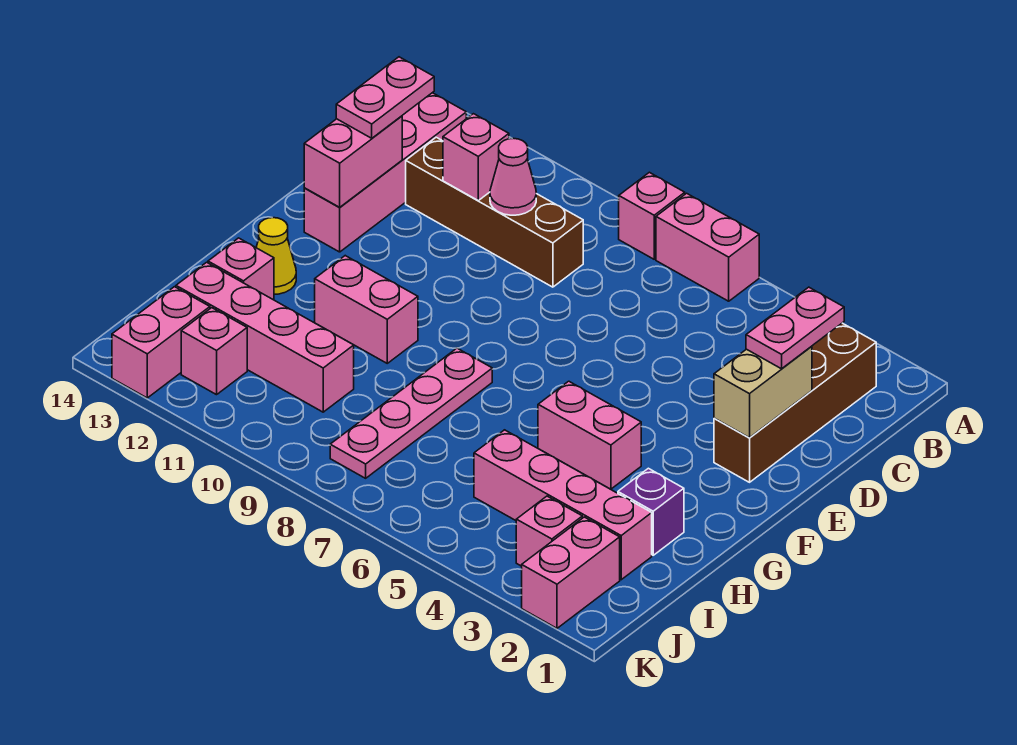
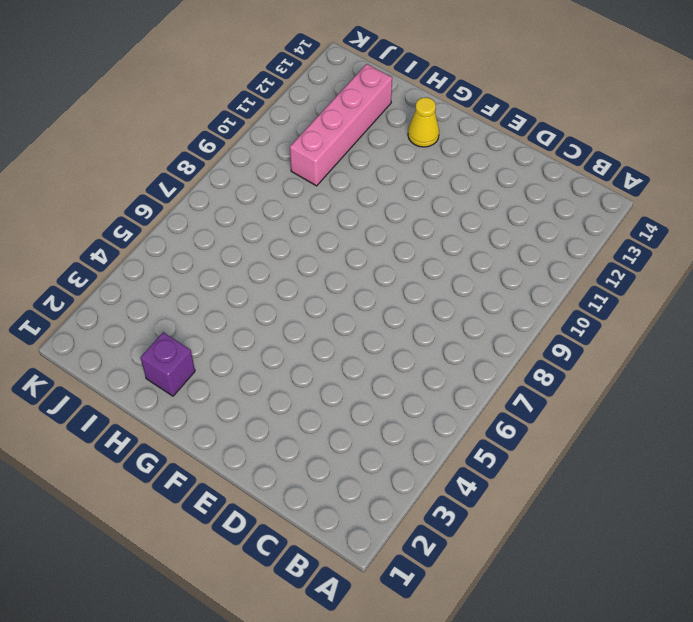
none -> pink brick A6:A7 level 1
none -> pink brick A8 level 1
none -> brown brick B2:E2 level 1

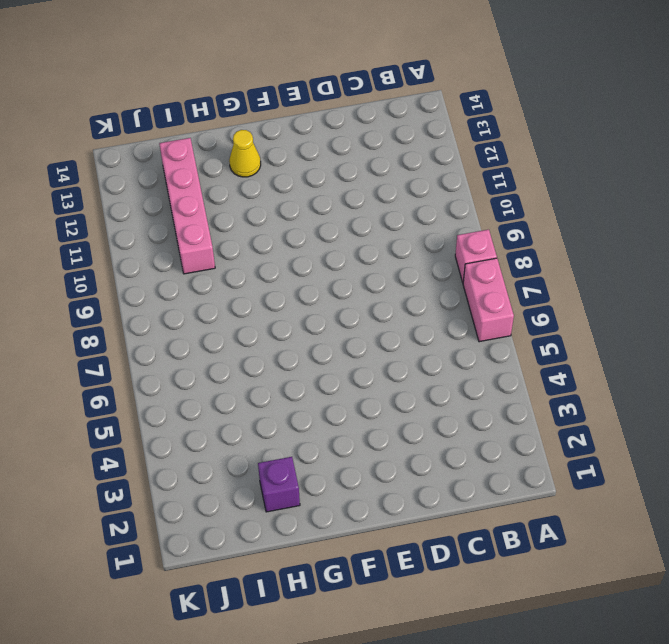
none -> brown brick B2:E2 level 1
none -> pink brick B13:E13 level 1
none -> brown brick C9:C12 level 1

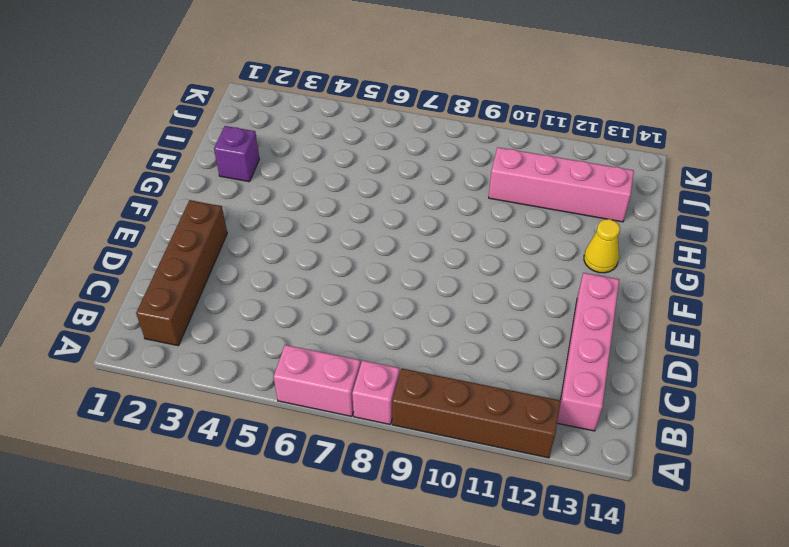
brown brick A9:A12 level 1 -> brown brick C9:C12 level 1
none -> pink brick G4:G5 level 1
none -> pink plate G8:J8 level 1
none -> pink brick G10:G11 level 1

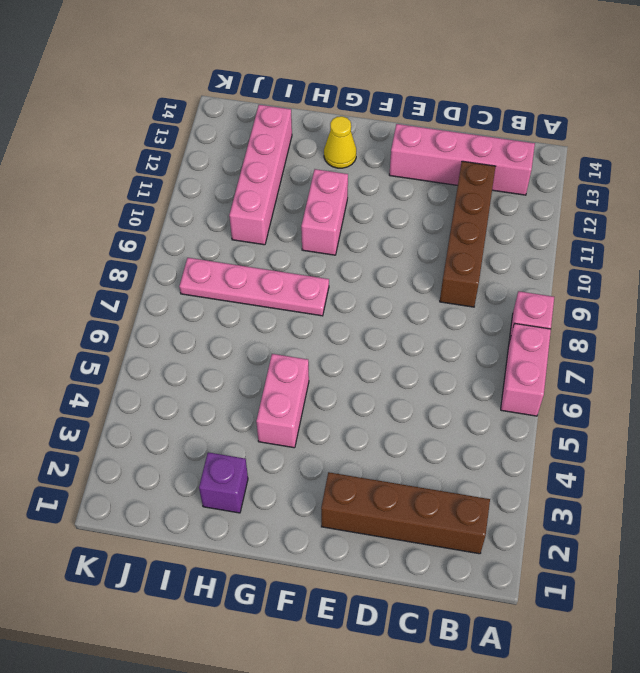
none -> pink brick H13 level 1
none -> pink brick I2:I5 level 1
none -> pink brick J2:K2 level 1

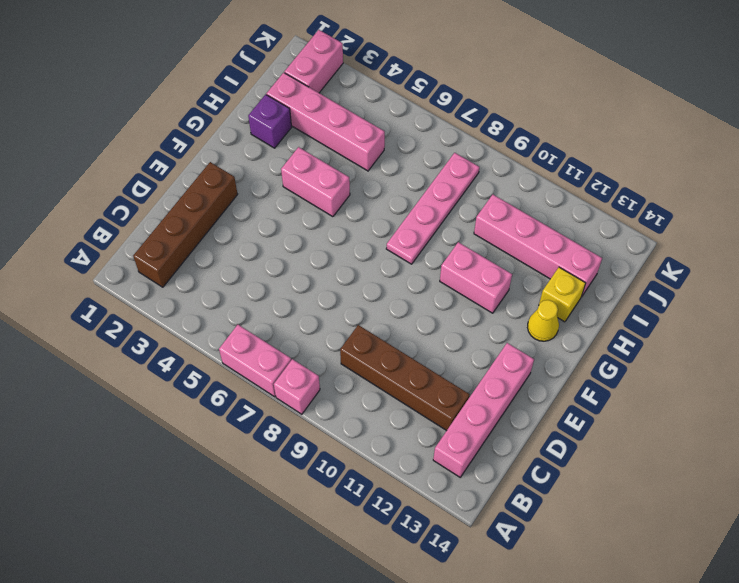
yellow brick H13 level 1 -> pink brick H13 level 1
none -> pink brick J3 level 1
none -> pink brick J12 level 1
none -> pink brick J13:K13 level 1

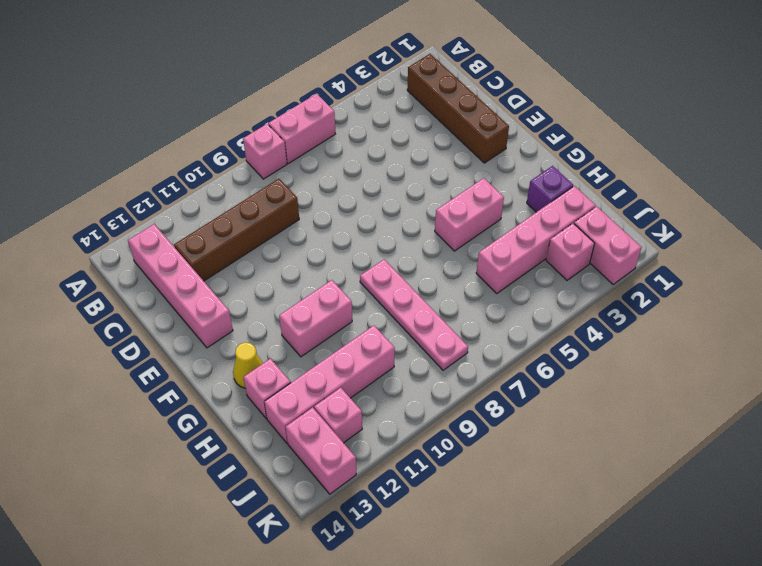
none -> pink cone C10 level 2
none -> pink brick C11 level 2
none -> tan brick D2:E2 level 2

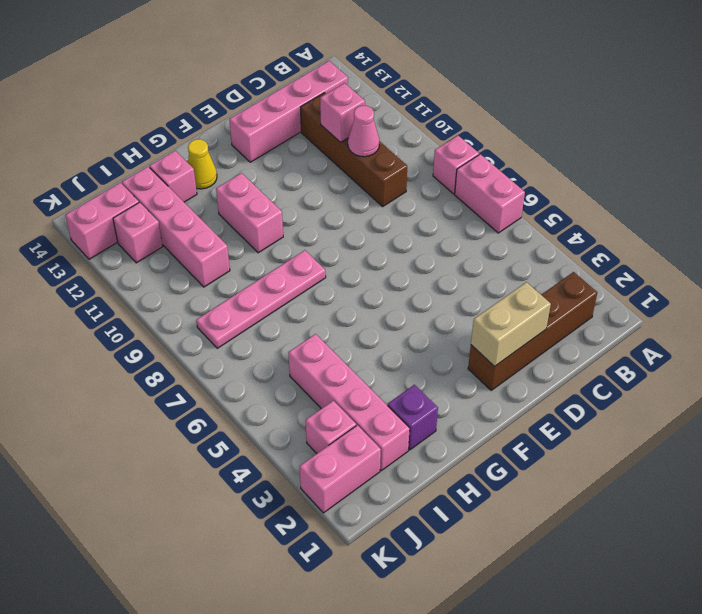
none -> pink brick G4:G5 level 1
none -> pink brick D13:E13 level 2
none -> pink plate C2:D2 level 3

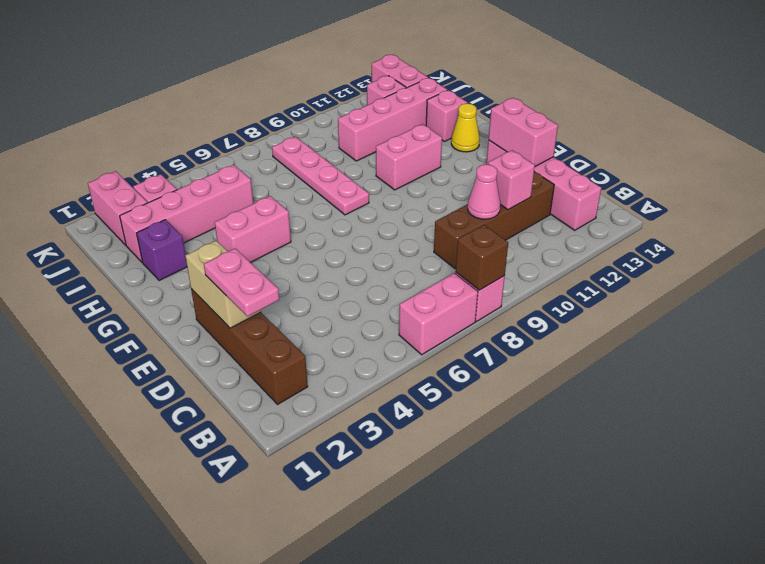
brown brick A8 level 2 -> none
none -> pink plate C13:D13 level 3

